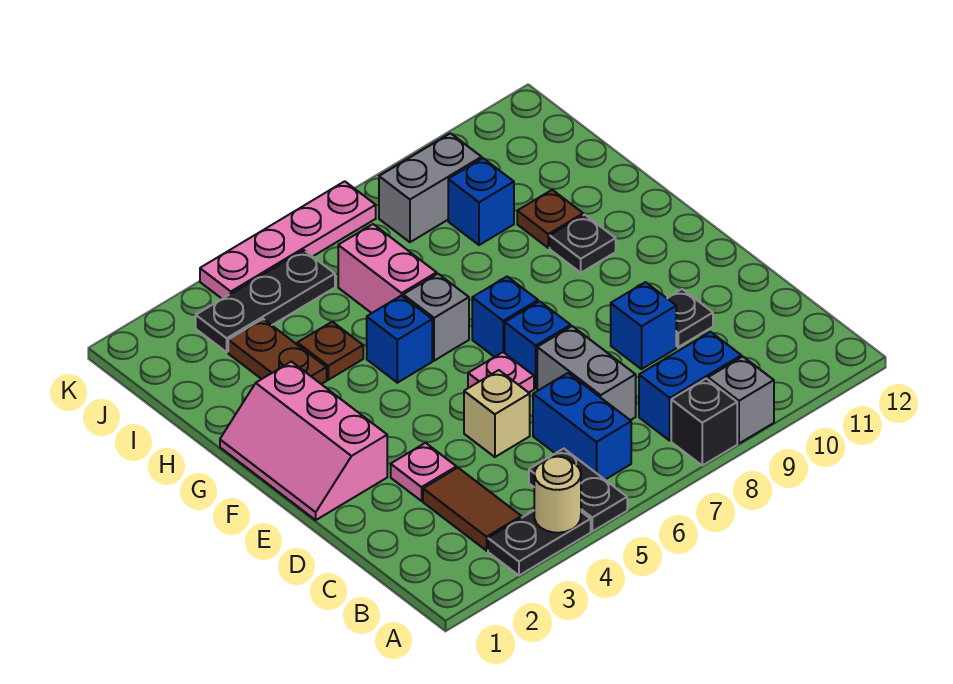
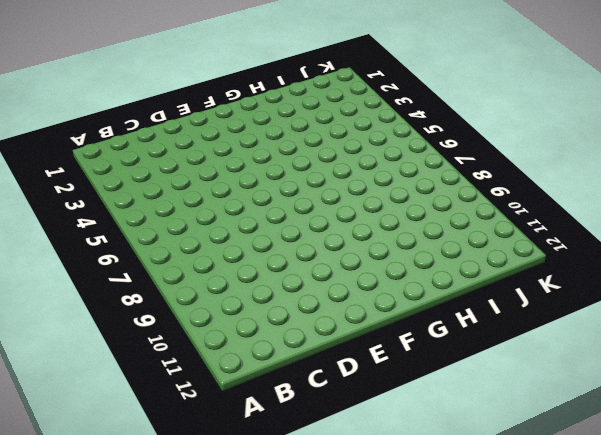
none -> black plate A3:A4 level 1
none -> black plate A5:B5 level 1
none -> black brick A8 level 1

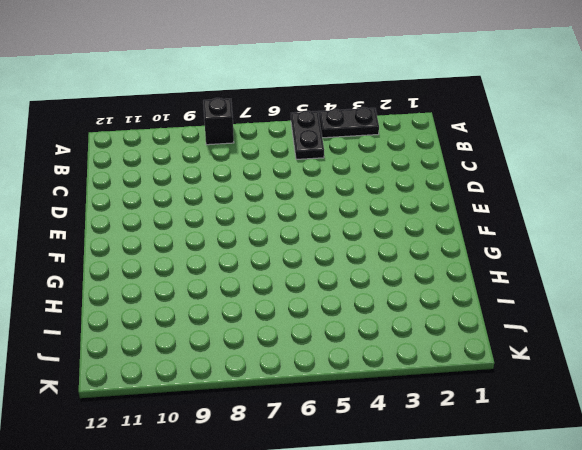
none -> grey brick A9 level 1
none -> brown tile B3:C3 level 1
none -> blue brick B6:C6 level 1

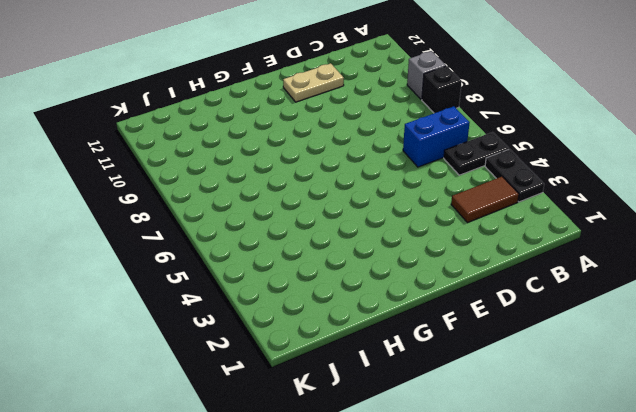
tan plate D11:E11 level 1 -> none
none -> blue brick B8:B9 level 1
none -> grey brick C7:D7 level 1
none -> pink plate D3 level 1

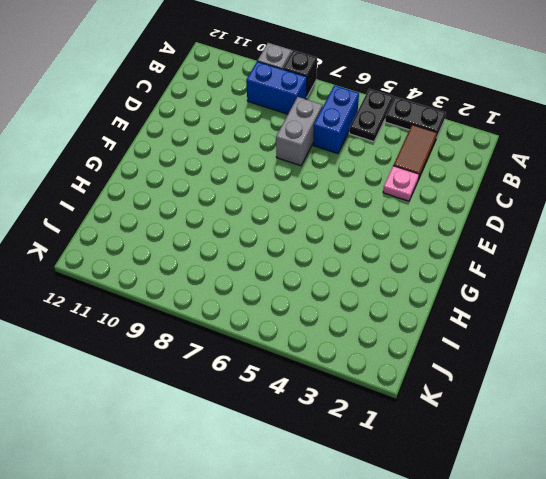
none -> tan brick D5 level 1
none -> blue brick D9 level 1
none -> black plate D10 level 1

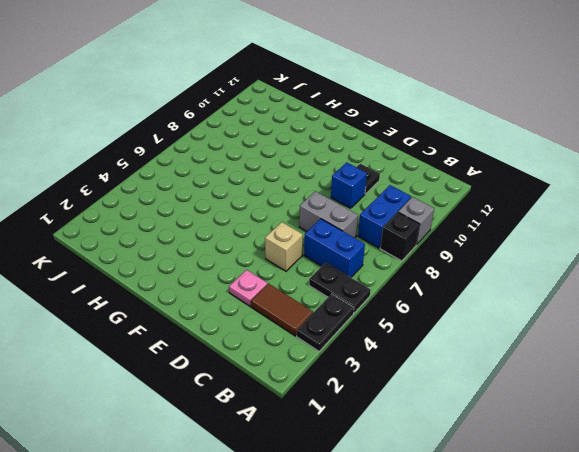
none -> pink slope E1:G2 level 1 top 2
none -> pink plate E6 level 1
none -> blue brick E7 level 1

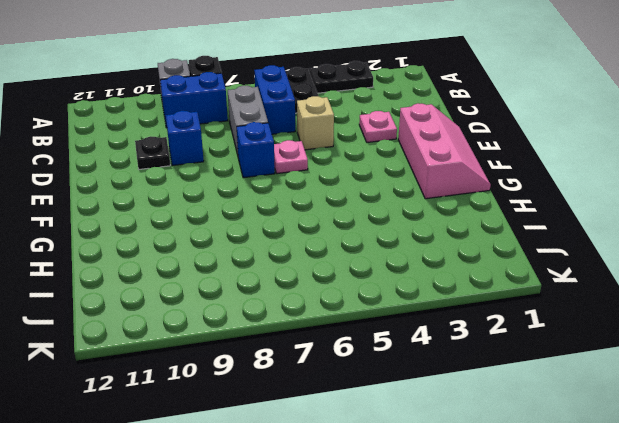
none -> brown tile B3:C3 level 1
none -> blue brick F7 level 1
none -> blue brick G5 level 1

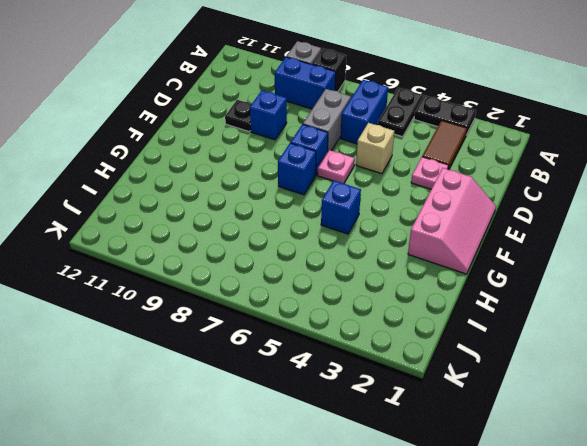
none -> grey brick G6 level 1
none -> black plate G10 level 1
none -> brown plate H3:I3 level 1

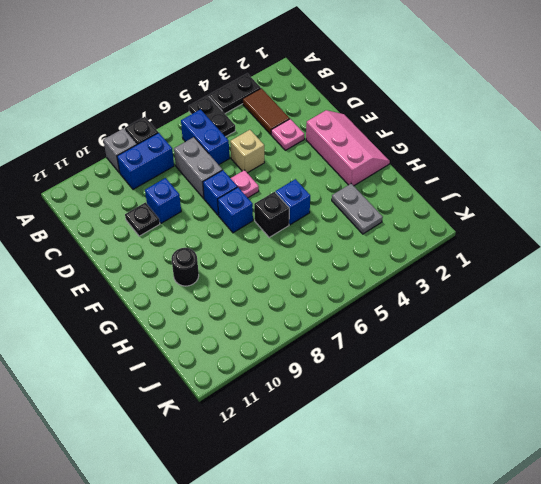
black brick G6 level 1 -> grey brick G6 level 1
black round brick G10 level 1 -> black plate G10 level 1
grey plate H3:I3 level 1 -> brown plate H3:I3 level 1
none -> brown plate H4 level 1
none -> pink brick H6:I6 level 1
none -> brown plate H10 level 1

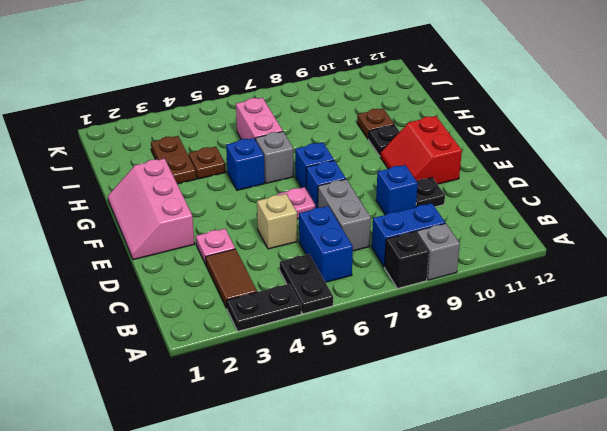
red slope E10:F11 level 1 top 11 -> none
none -> blue brick I9 level 1
none -> black plate J3:J5 level 1
none -> grey brick J8:J9 level 1

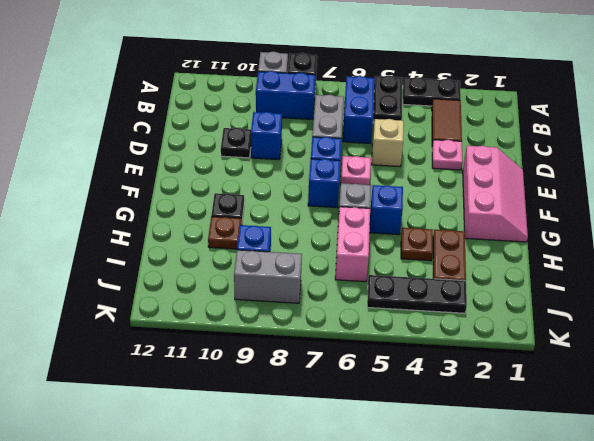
none -> pink plate K4:K7 level 1
none -> tan round brick A4 level 2

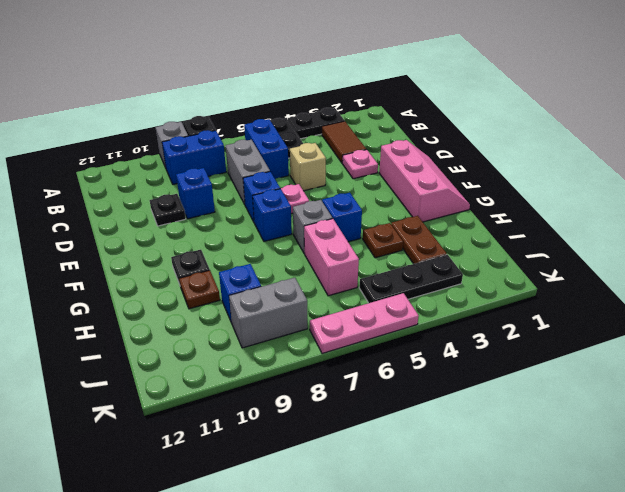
pink plate K5:K7 level 1 -> pink plate K4:K7 level 1
none -> tan round brick A4 level 2

